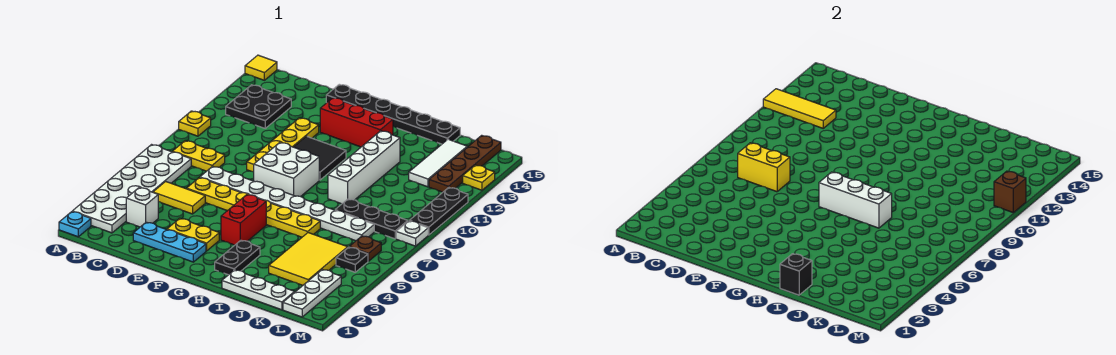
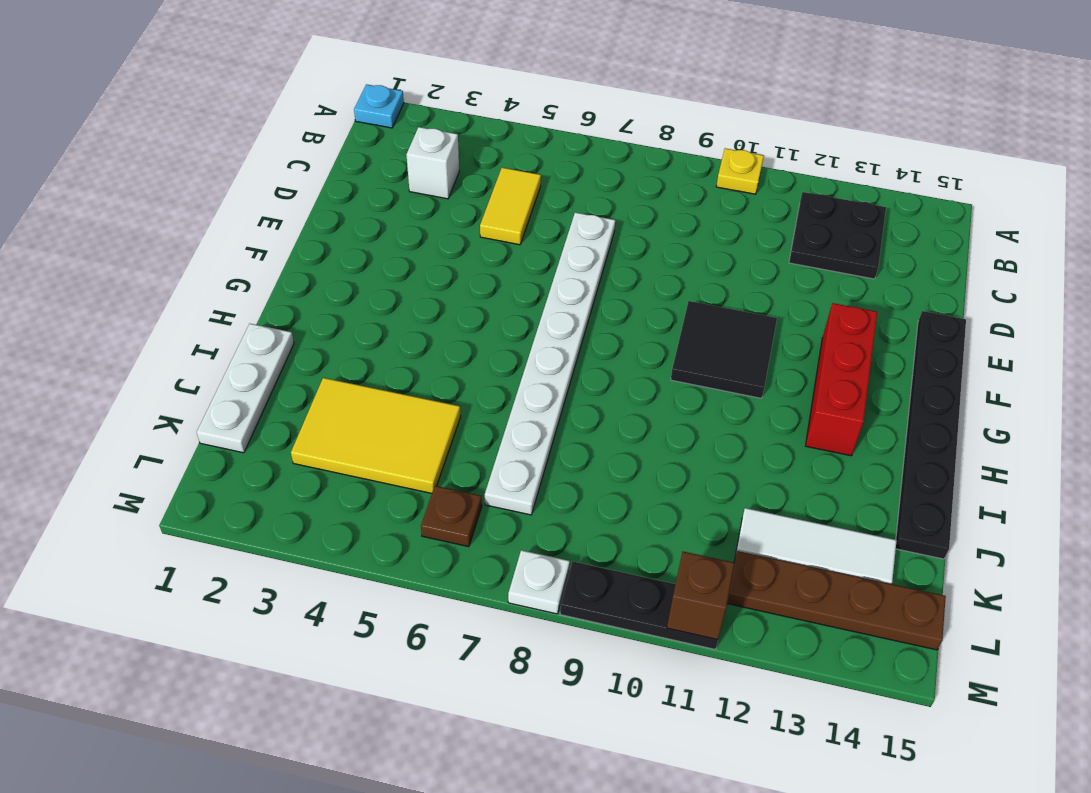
none -> white plate A2:B7 level 1
none -> yellow tile A15 level 1
none -> yellow plate B8:C8 level 1
none -> cyan plate D2:F2 level 1

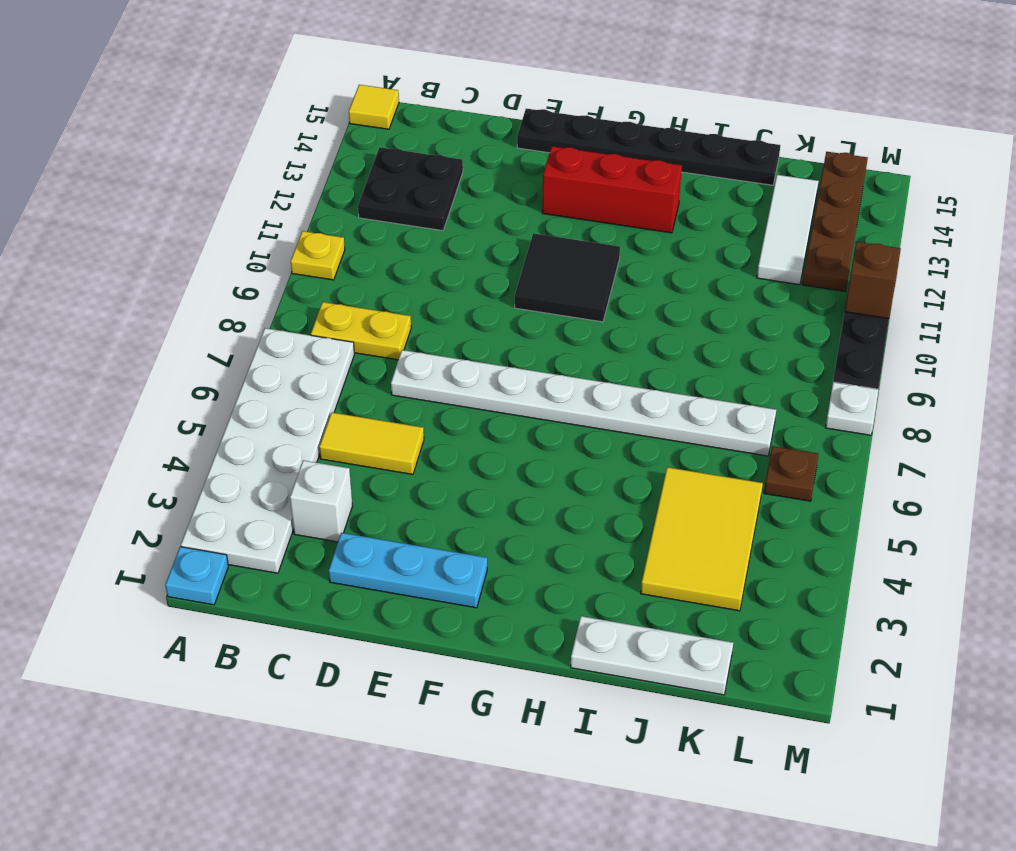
none -> yellow plate D6:I6 level 1
none -> yellow plate E3:F3 level 1
none -> yellow plate E9:E12 level 1
none -> white brick F8:G9 level 1

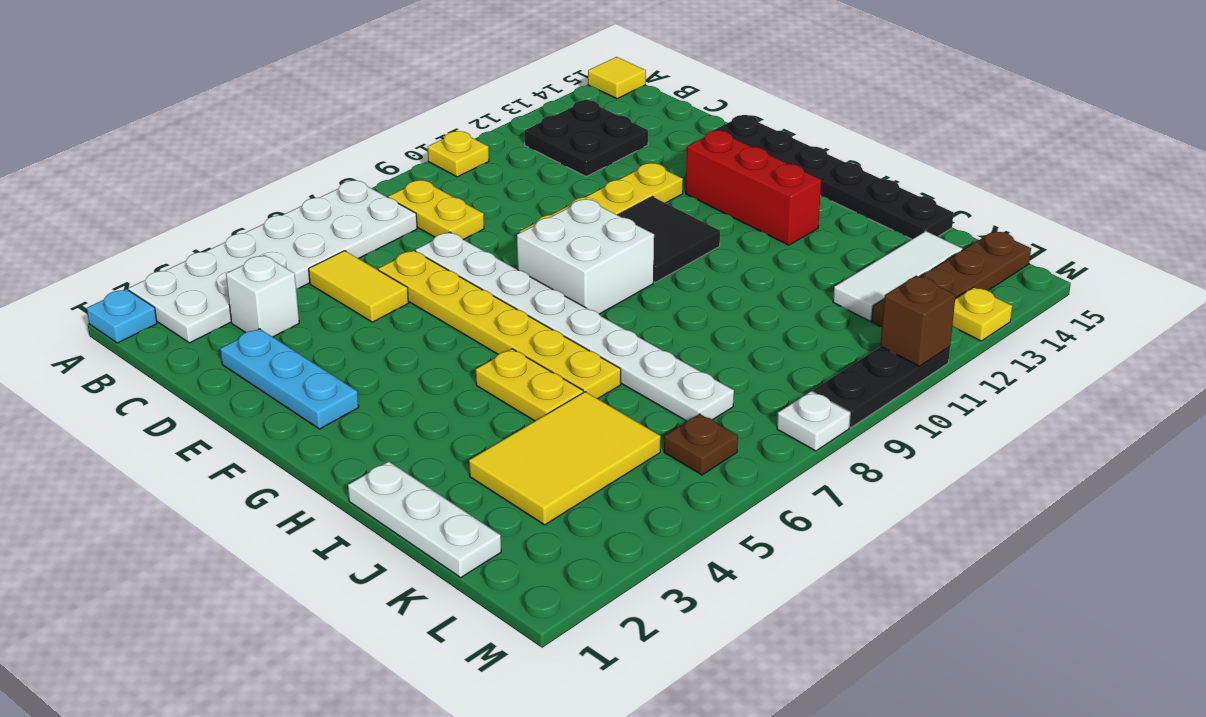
yellow plate H5:I5 level 1 -> yellow plate E3:F3 level 1
none -> red brick G4:G5 level 1
none -> black plate H2:H3 level 1
none -> white brick I9:I12 level 1
none -> black plate J8:L8 level 1

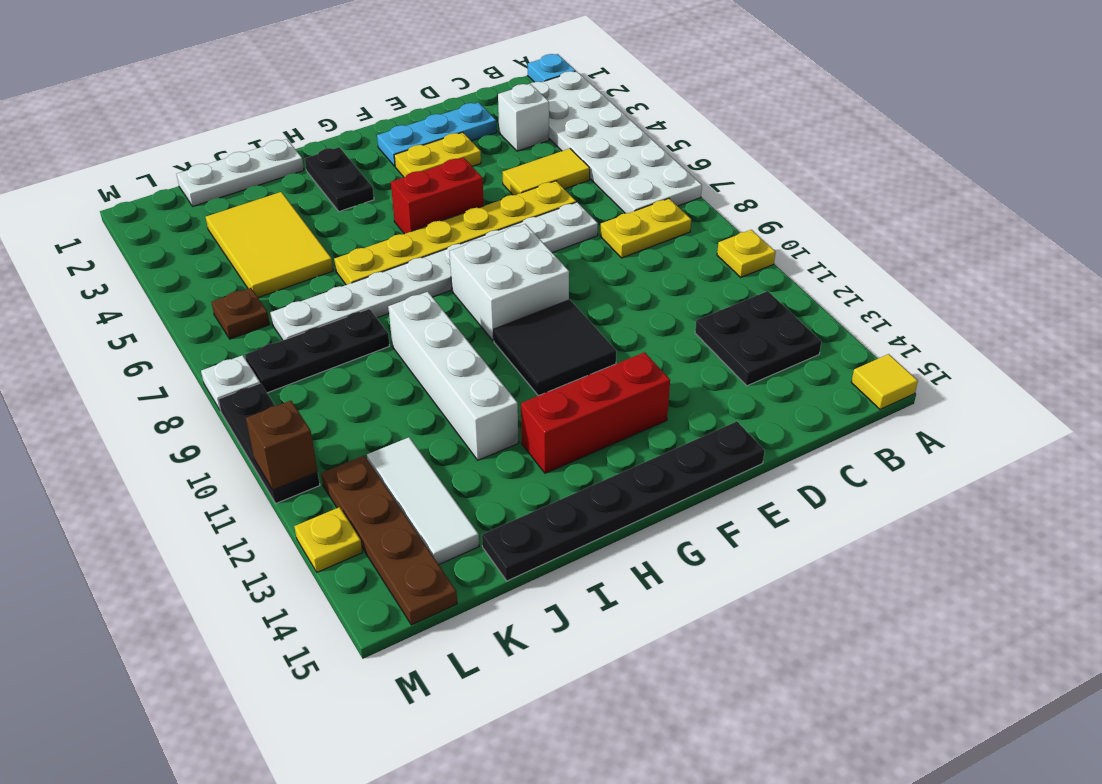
red brick F5:G5 level 1 -> red brick G4:G5 level 1
none -> yellow plate E9:E12 level 1
none -> white plate L1:L3 level 1
none -> black plate L5 level 1
none -> yellow tile A12:C12 level 2

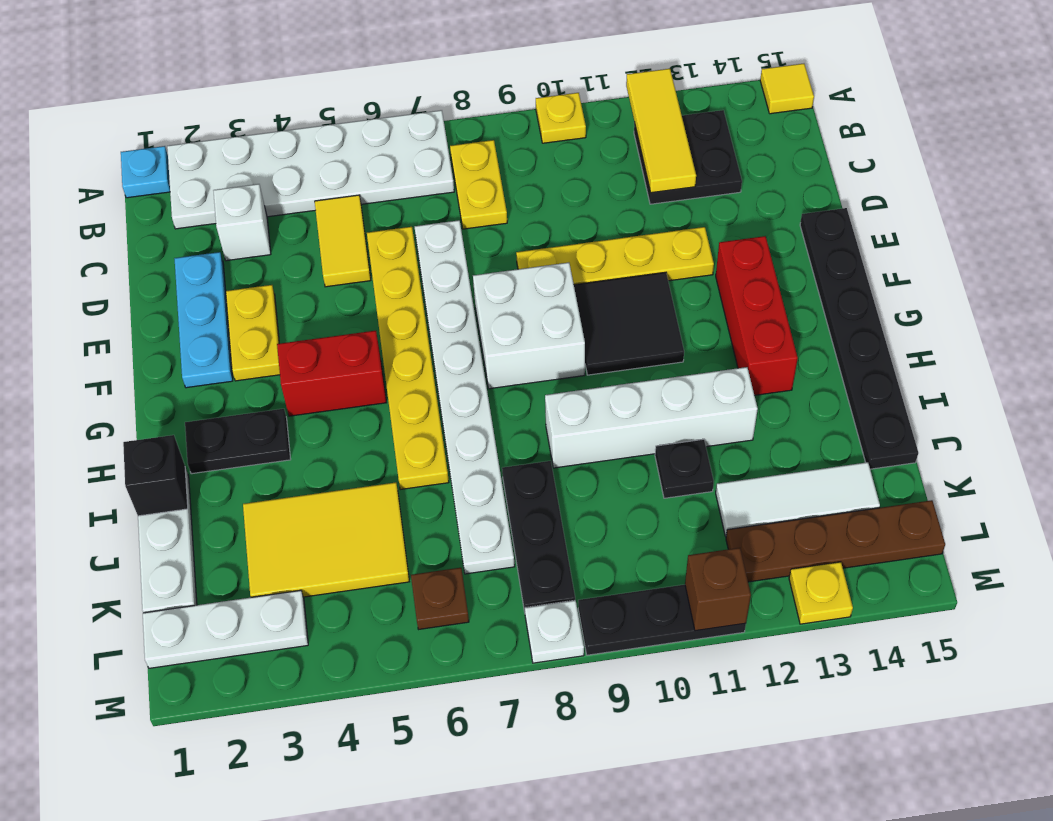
black plate J11 level 1 -> black plate L5 level 1
none -> yellow brick C7:D7 level 2
none -> white brick G7:I7 level 2

